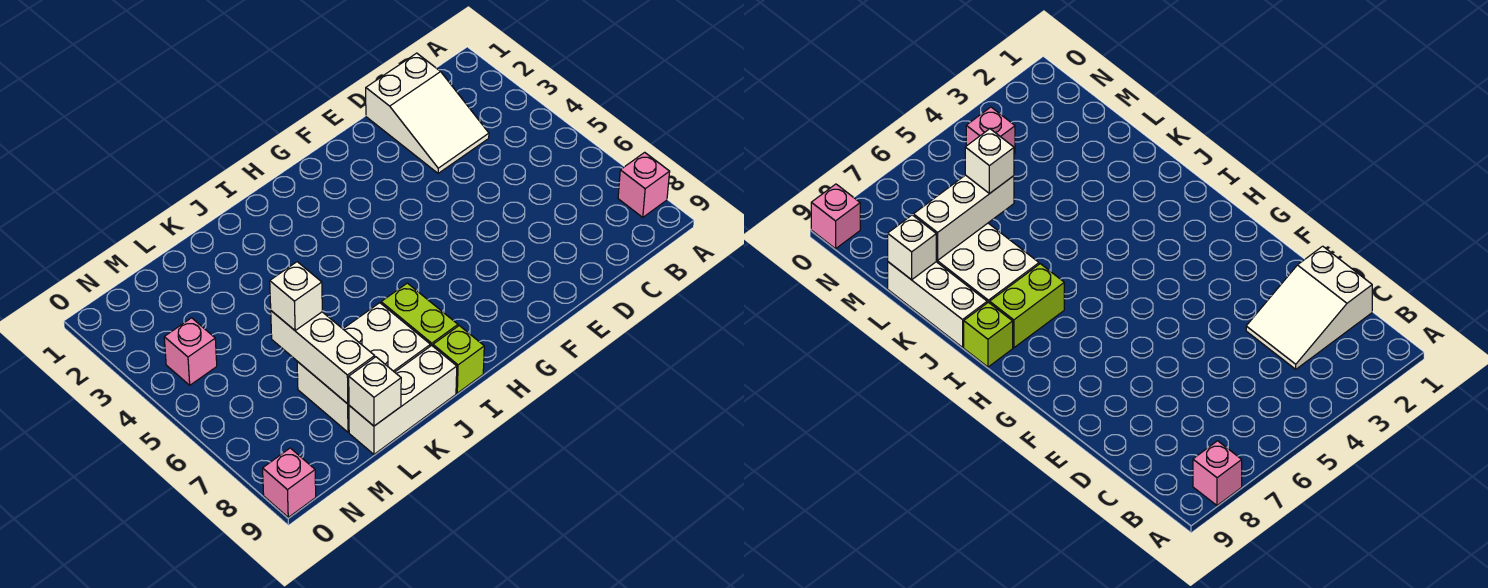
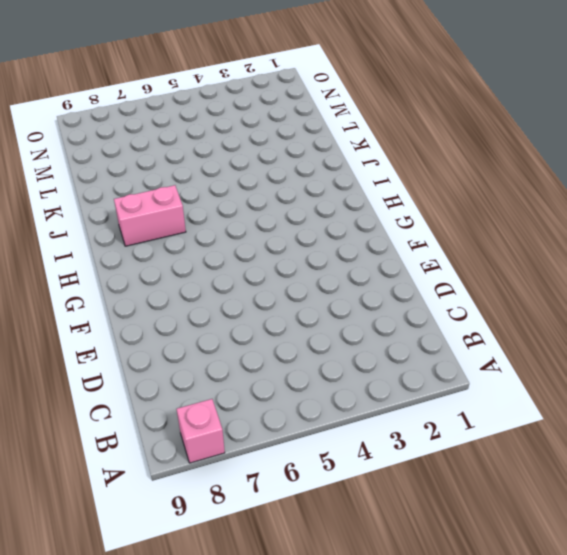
pink brick I7:I8 level 1 -> lime brick I7:I8 level 1
none -> white slope C1:D3 level 1 top 1
none -> lime brick I9 level 1

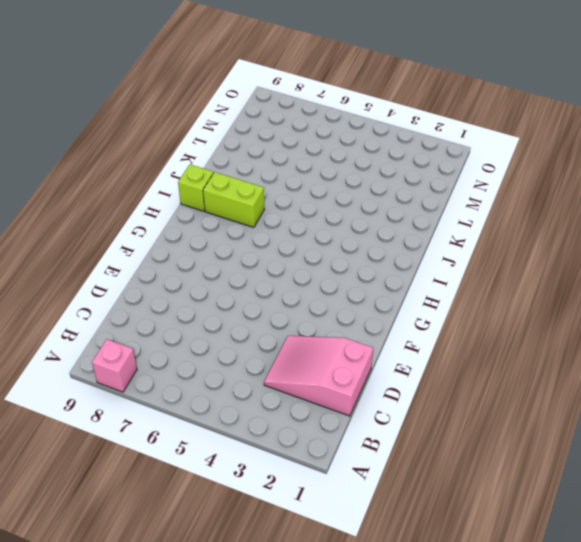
pink slope C1:D3 level 1 top 1 -> white slope C1:D3 level 1 top 1
none -> white brick J7:L8 level 1
none -> white brick J9:L9 level 1

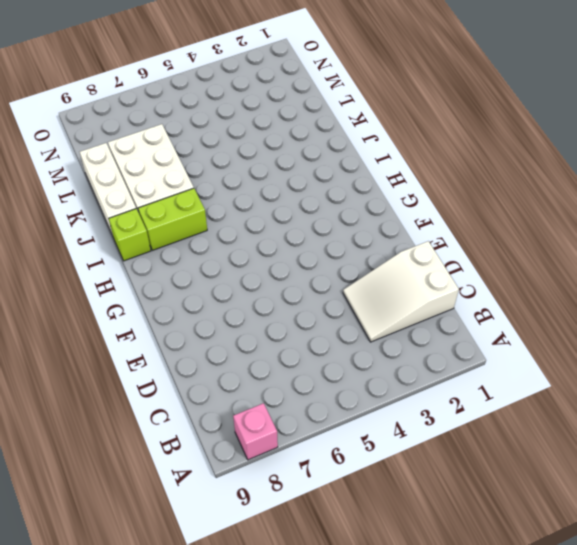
none -> pink brick N4 level 1
none -> pink brick O9 level 1

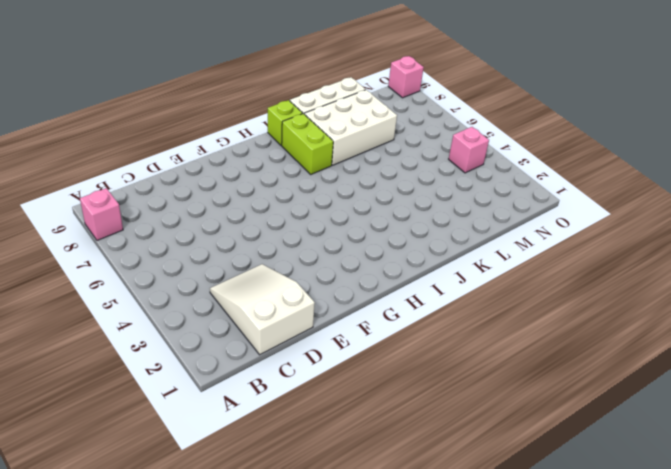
none -> white brick L6:L8 level 2
none -> white brick L9 level 2

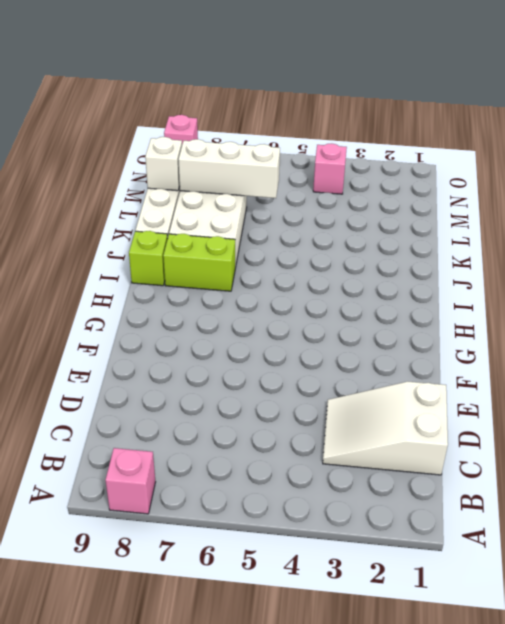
none -> white brick L6 level 3

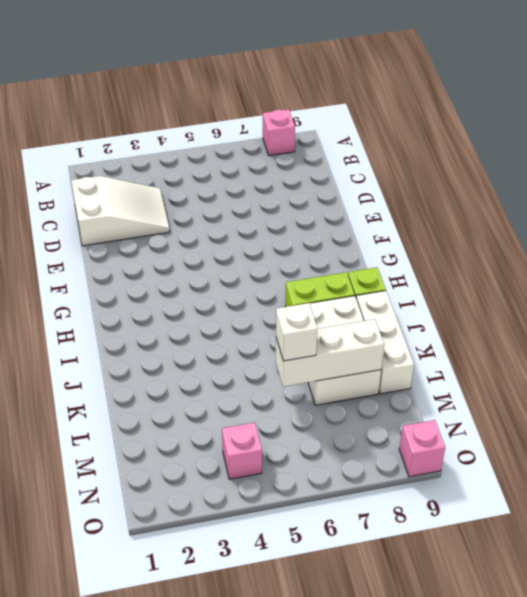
none -> white brick L9 level 2

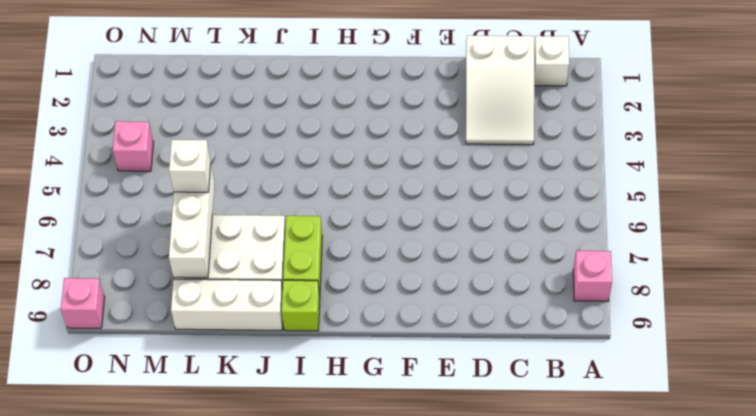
white brick B1 level 1 -> white brick L9 level 2

